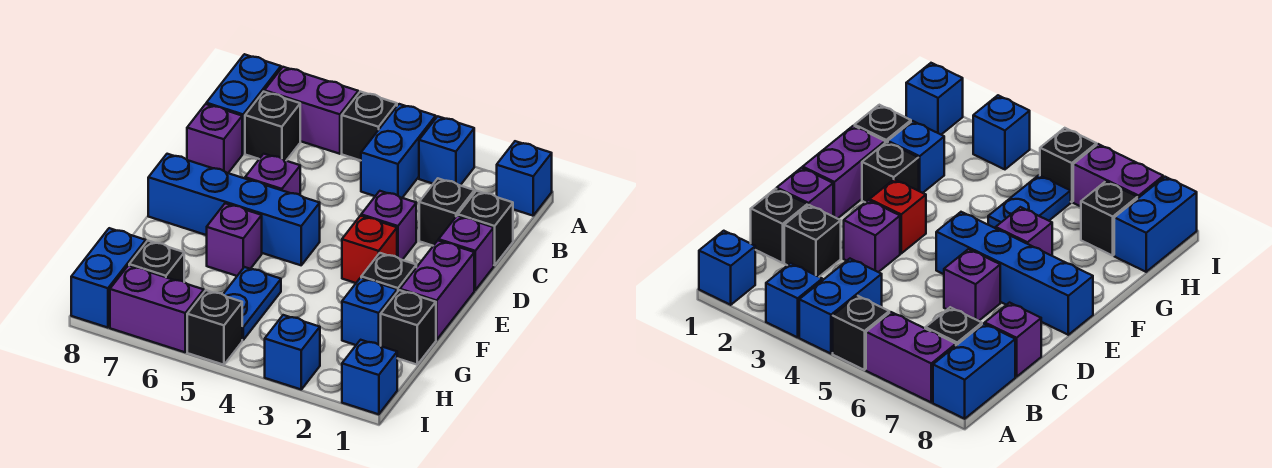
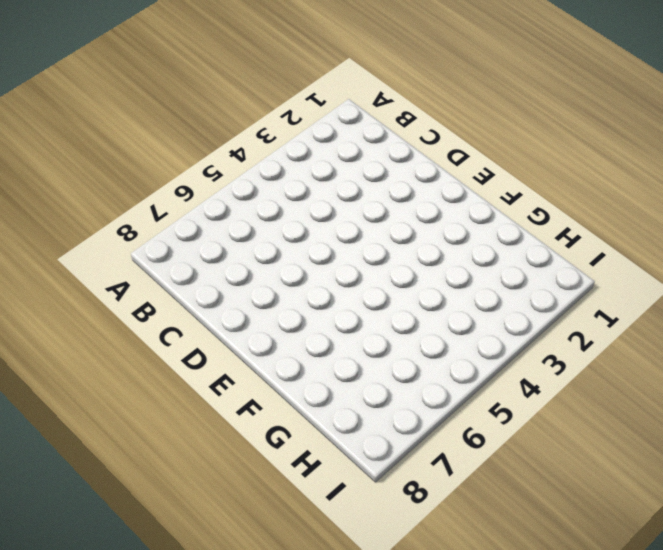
none -> blue brick A1 level 1
none -> blue brick A3 level 1
none -> blue brick A4:B4 level 1

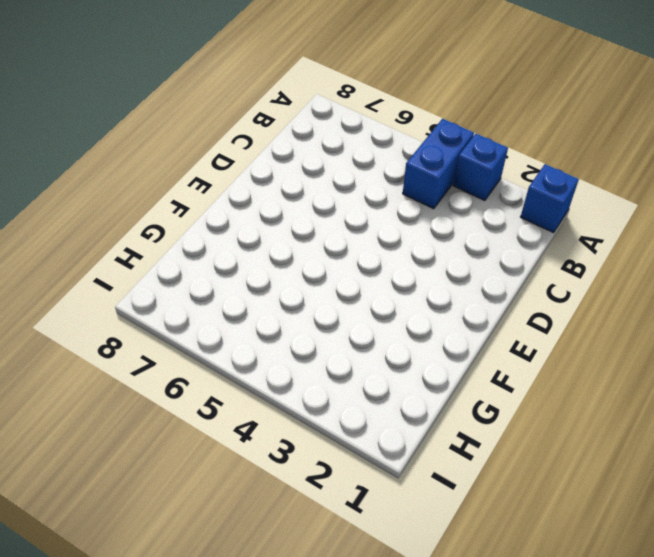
none -> black brick A5 level 1
none -> purple brick A6:A7 level 1
none -> blue brick A8:B8 level 1

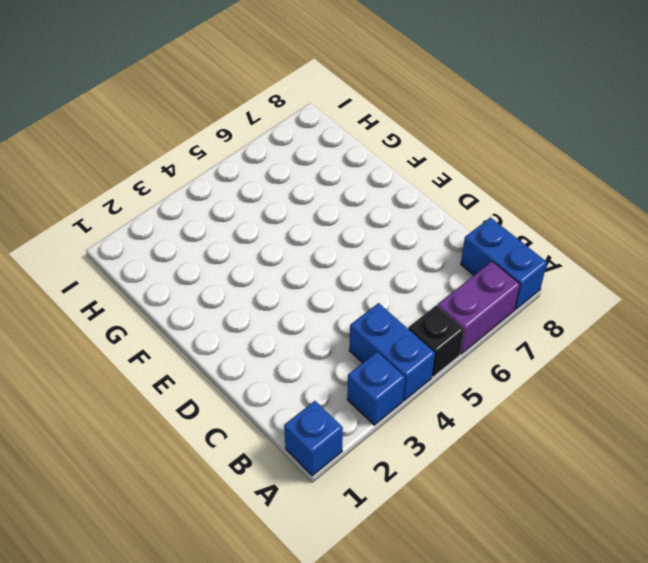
none -> black brick B7 level 1
none -> black brick C1 level 1
none -> black brick C2 level 1

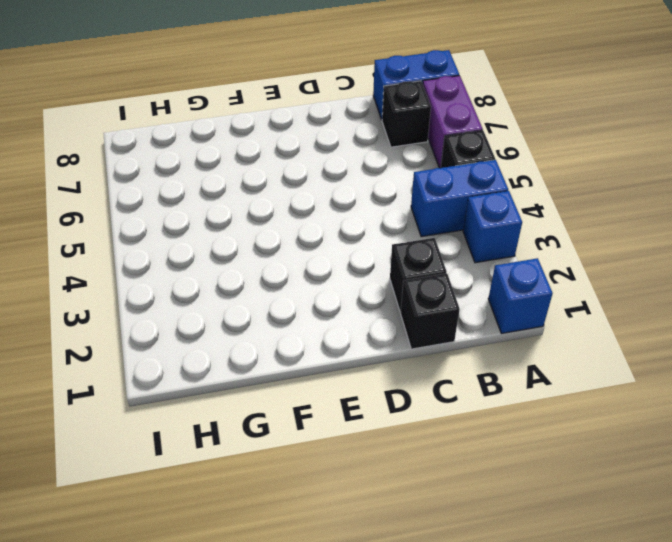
none -> purple brick C8 level 1
none -> purple brick D1 level 1
none -> purple brick D3 level 1

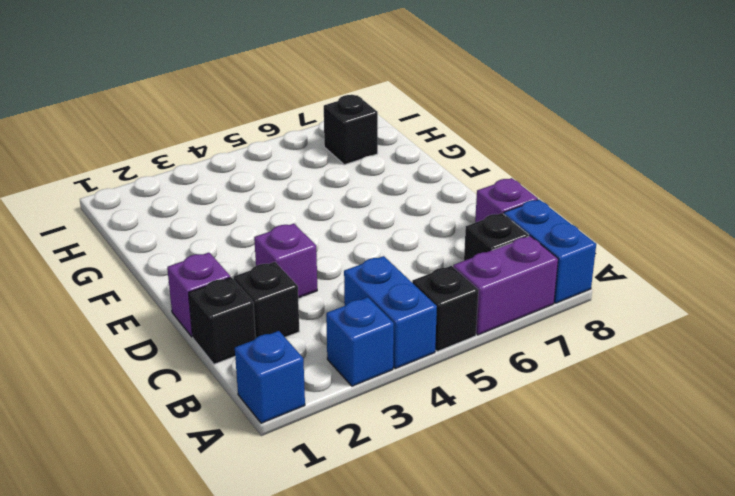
none -> purple brick D6 level 1
none -> purple brick E1:F1 level 1
none -> red brick E3 level 1

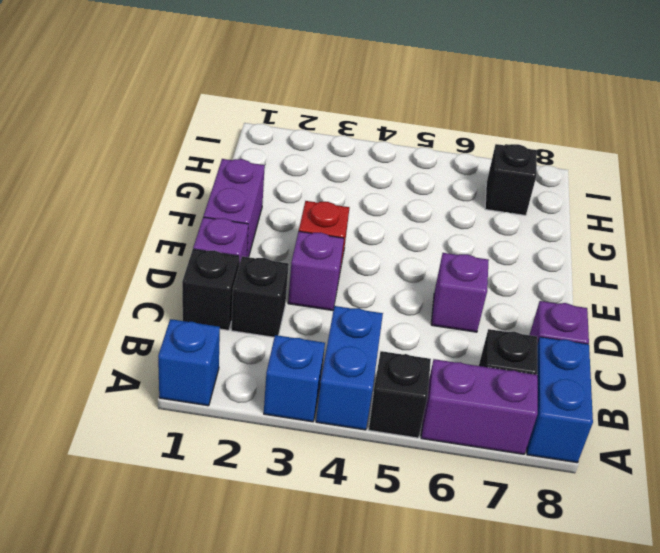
none -> blue brick E5:E8 level 1
none -> black brick F2 level 1
none -> purple brick F6 level 1

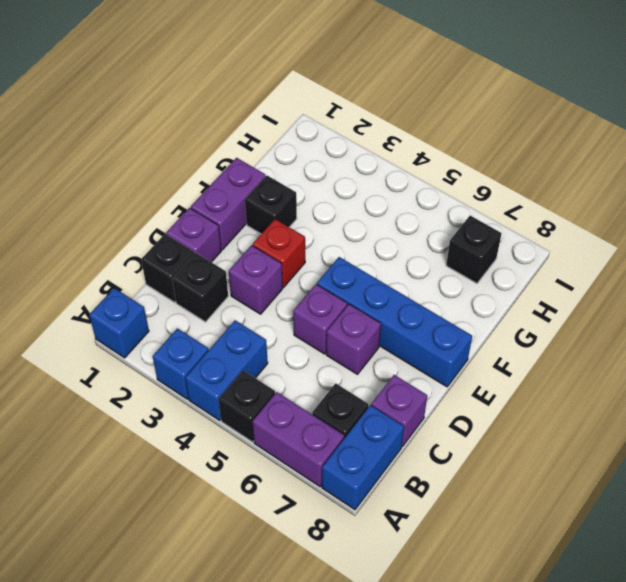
purple brick D5 level 1 -> purple brick F6 level 1
none -> black brick G1 level 1
none -> blue brick G2 level 1
none -> blue plate G5:H5 level 1

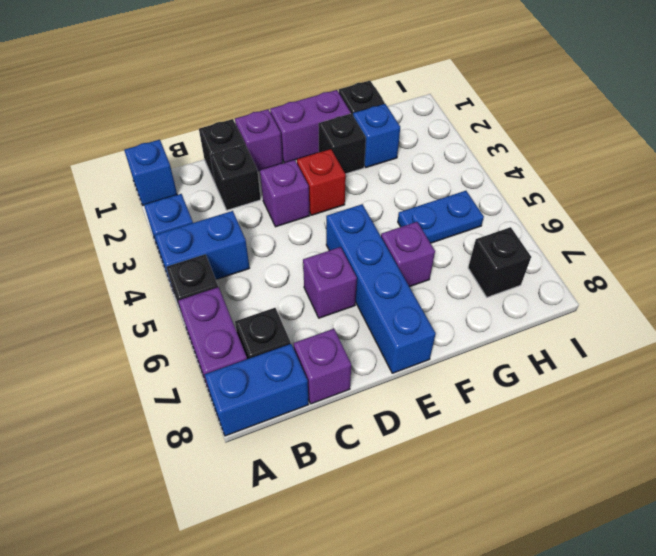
none -> blue brick H8:I8 level 1
none -> blue brick I1 level 1
none -> blue brick I3 level 1

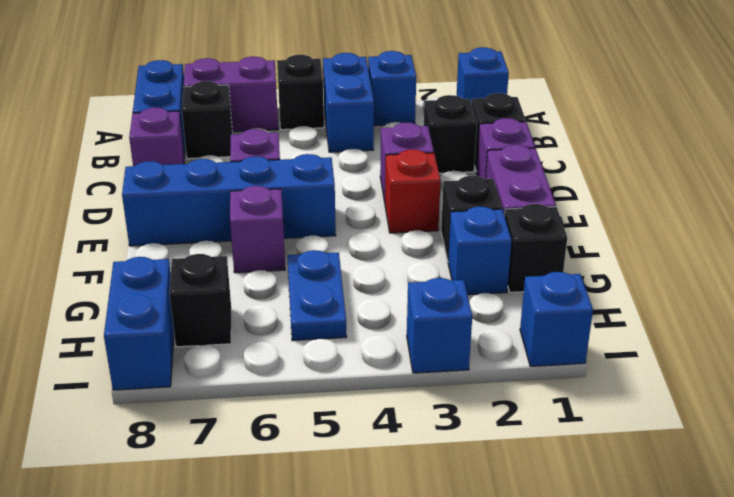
none -> black brick I5 level 1
none -> purple brick I6:I7 level 1

